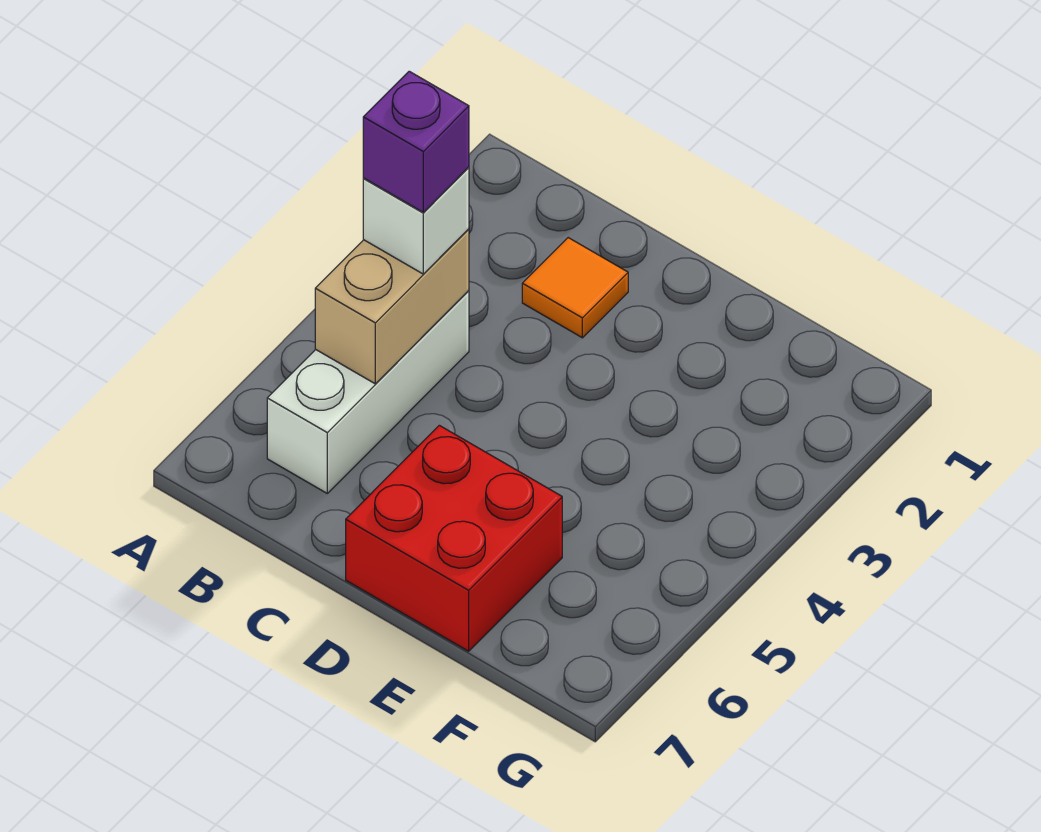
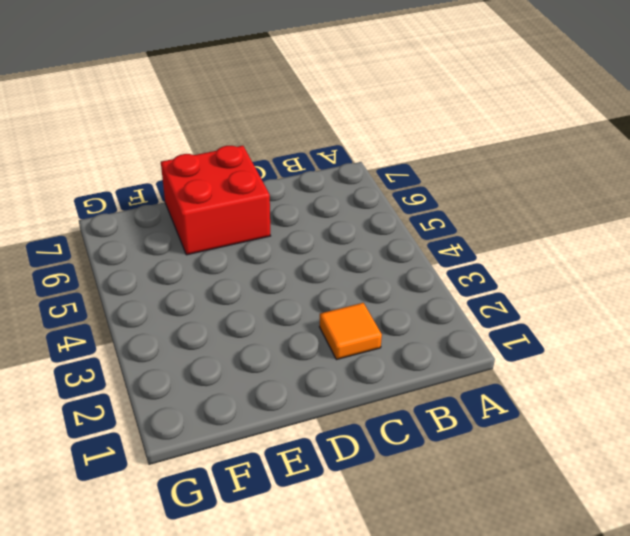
none -> white brick B4:B6 level 1
none -> tan brick B4:B5 level 2

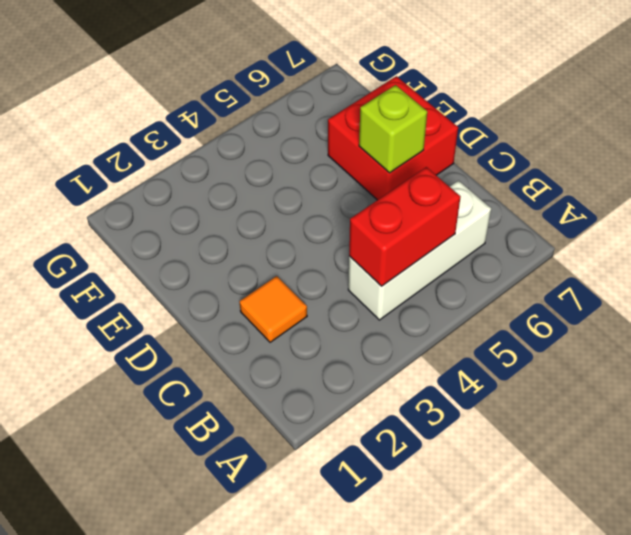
red brick B4:B5 level 2 -> tan brick B4:B5 level 2
lime brick D6 level 2 -> none
none -> white brick B4 level 3
none -> purple brick B4 level 4

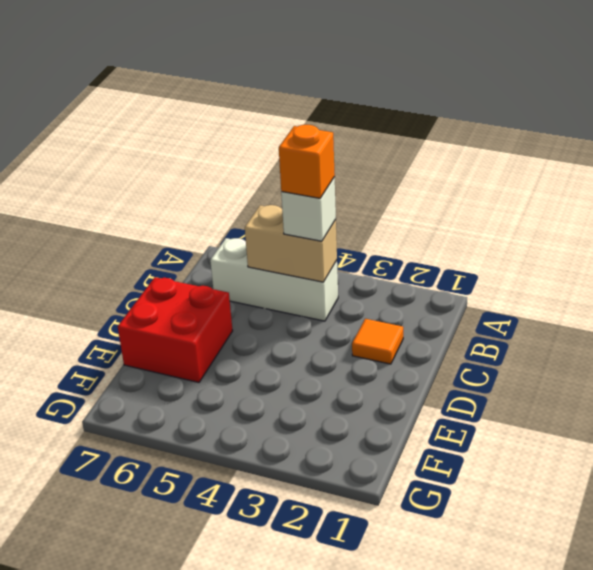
orange brick B4 level 4 -> purple brick B4 level 4

